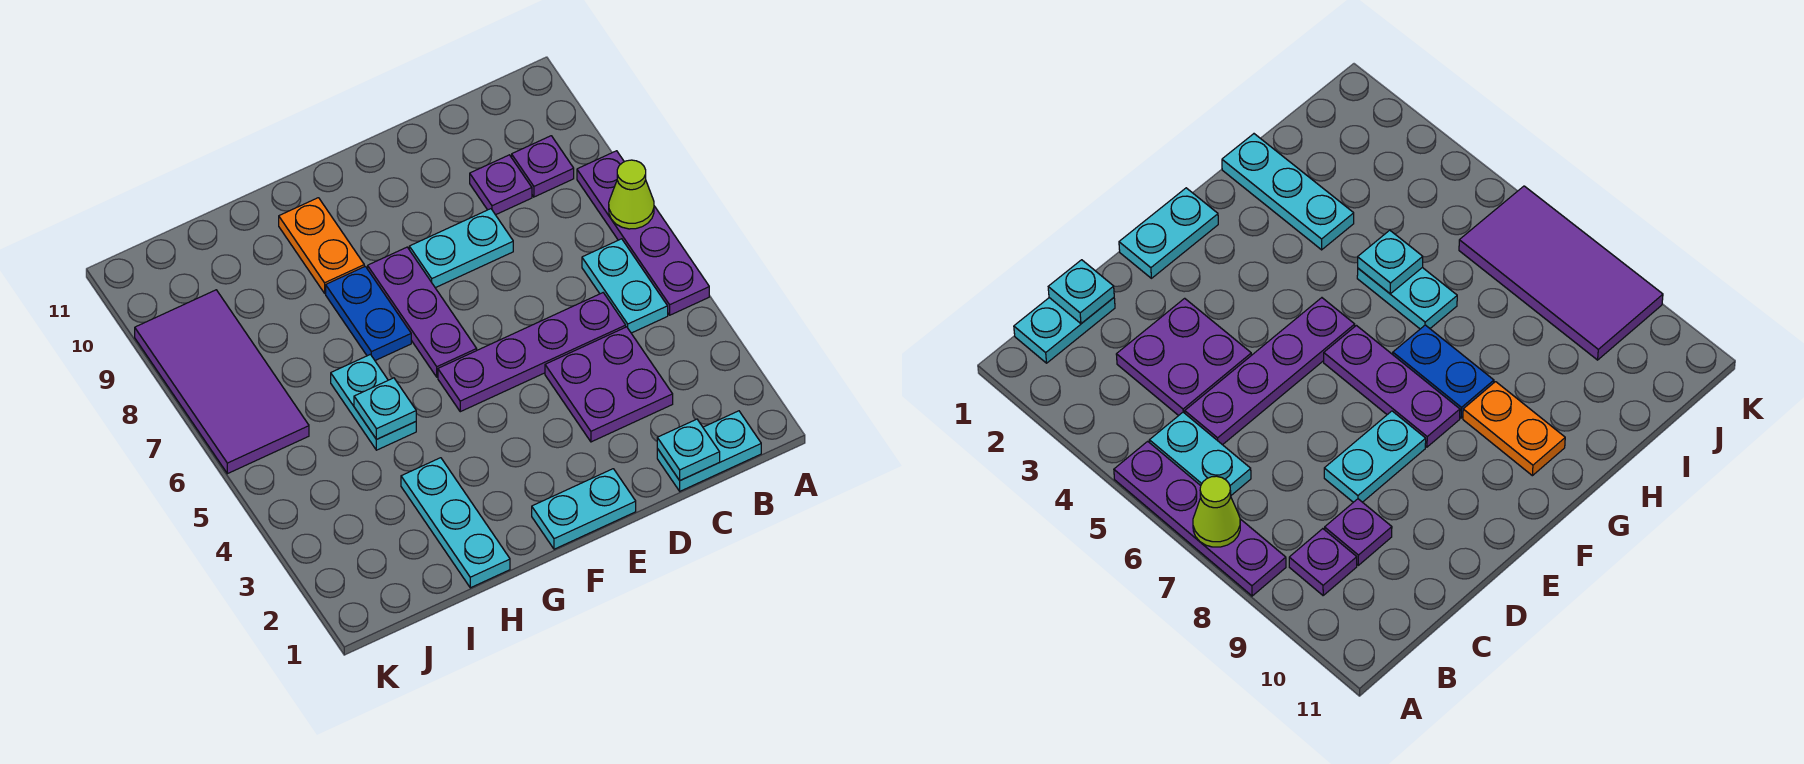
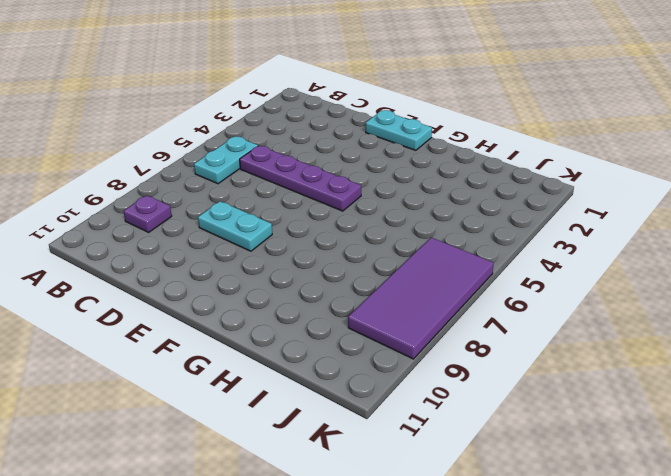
none -> purple plate A5:A8 level 1
none -> cyan plate B1:C1 level 1
none -> purple plate C3:D4 level 1

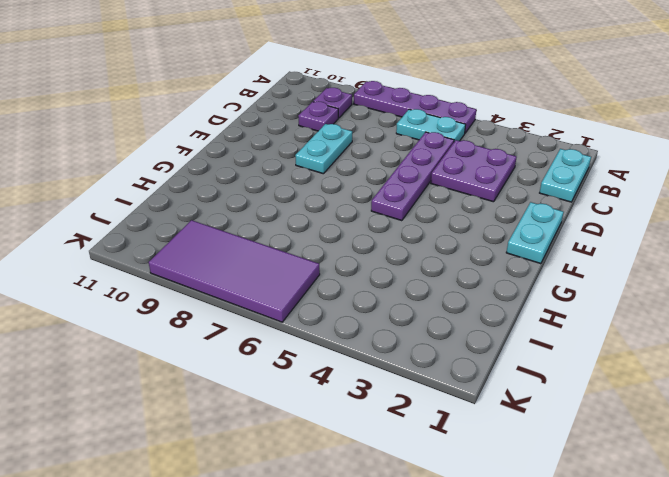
none -> purple plate F6:F8 level 1
none -> blue plate G7:G8 level 1
none -> orange plate G9:G10 level 1

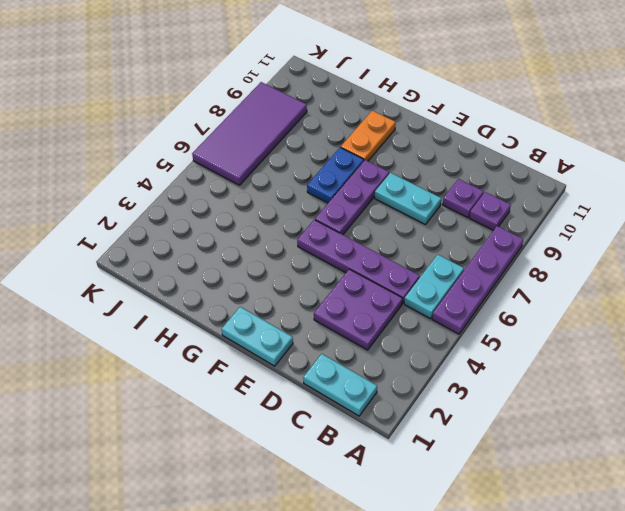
none -> cyan plate H1:H3 level 1
none -> cyan plate H5:H6 level 1
none -> lime cone A7 level 2

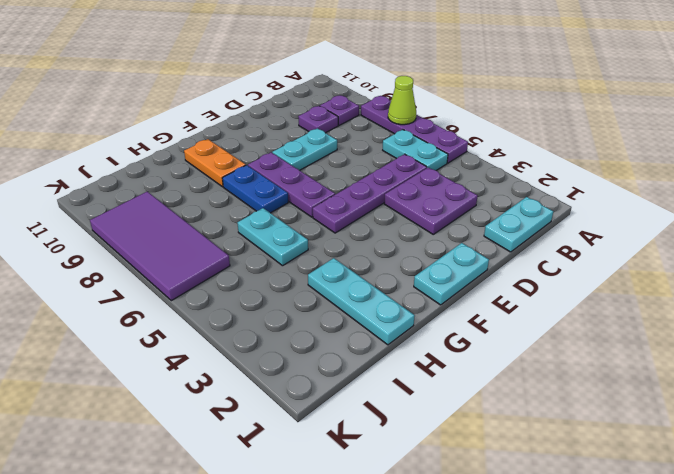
none -> cyan plate C1 level 2
none -> cyan plate H5 level 2

